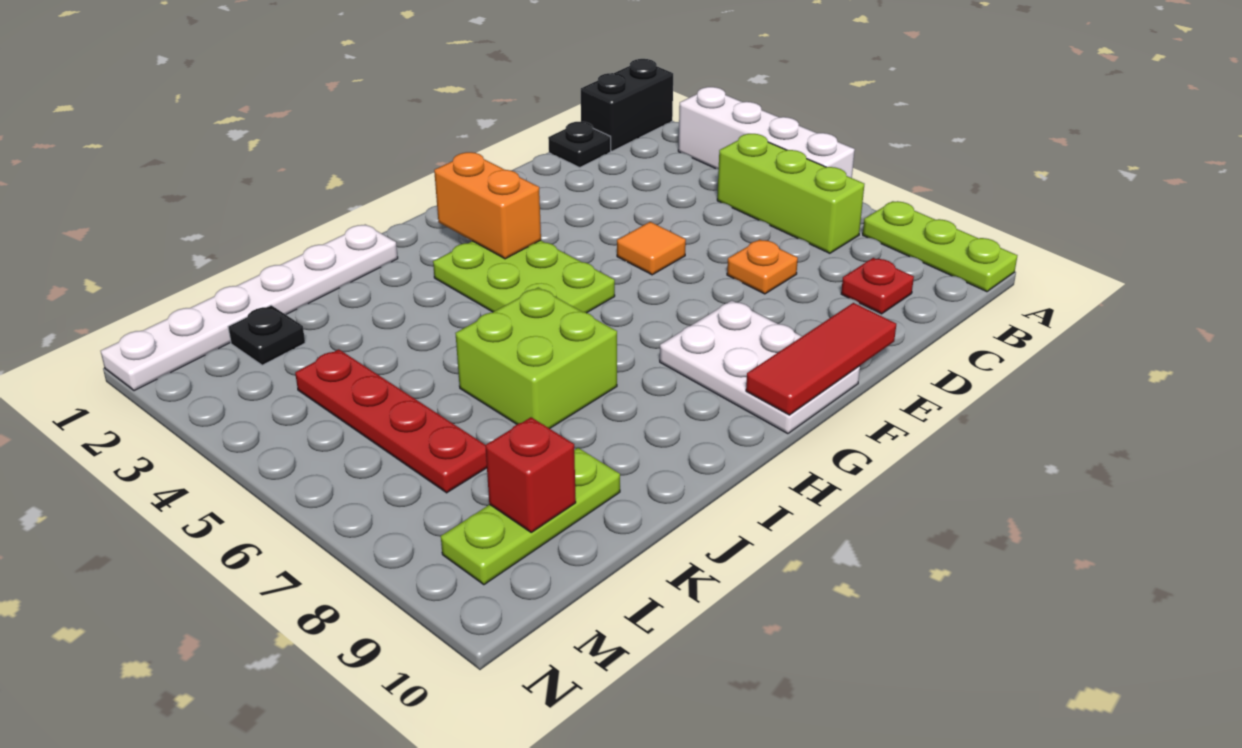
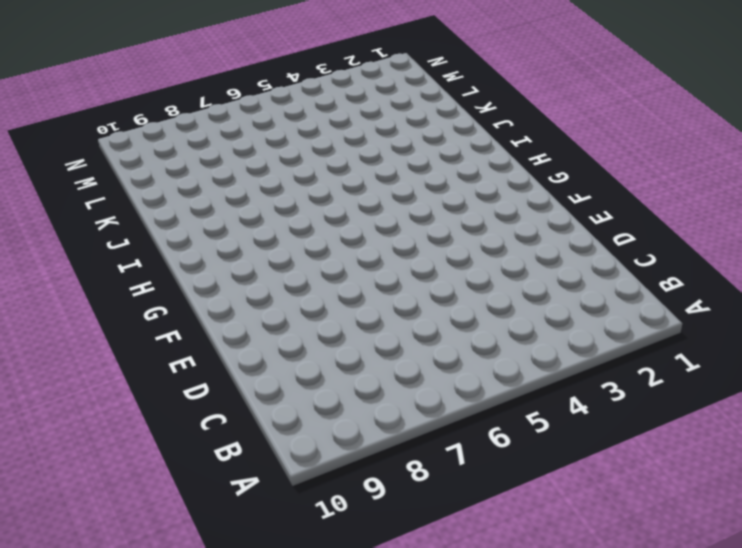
none -> black brick A1:B1 level 1
none -> white brick A3:A6 level 1
none -> lime plate A8:A10 level 1

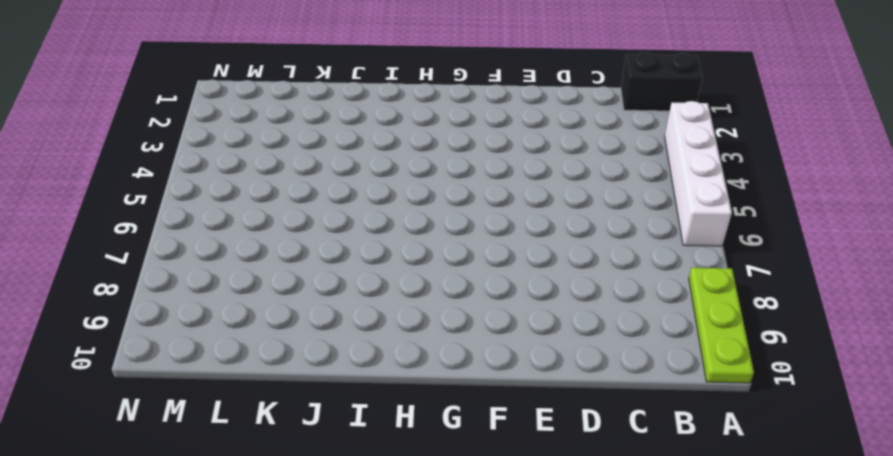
none -> lime brick B5:B7 level 1
none -> black plate C1 level 1
none -> red plate C9 level 1

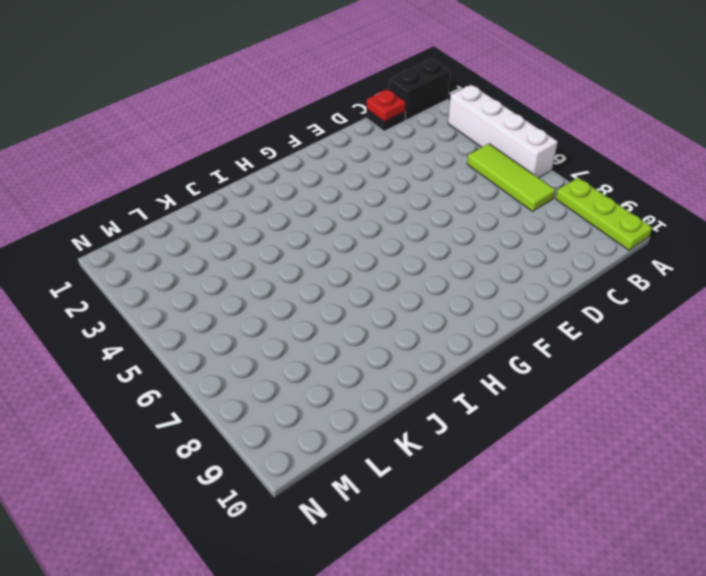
lime tile B5:B7 level 1 -> lime brick B5:B7 level 1
red plate C1 level 2 -> red plate C9 level 1
none -> orange plate D7 level 1
none -> orange tile E5 level 1
none -> white plate F8:G10 level 1

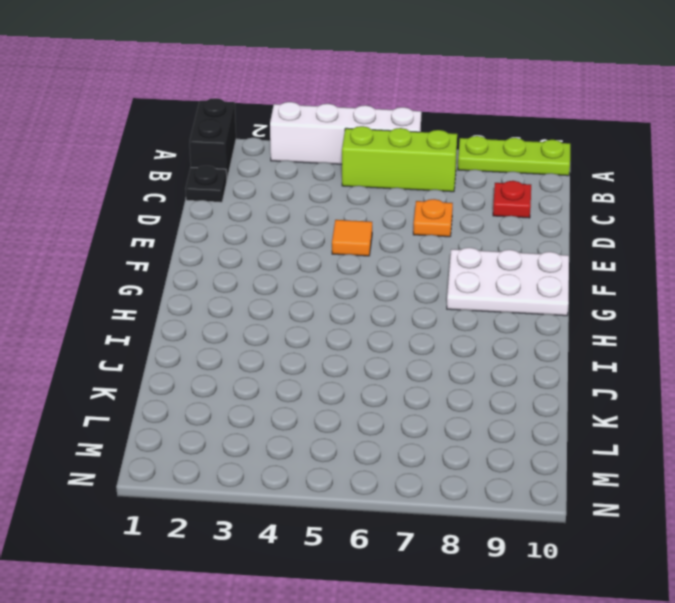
none -> lime plate G3:H5 level 1
none -> white plate I1:N1 level 1
none -> lime brick I6:J7 level 1

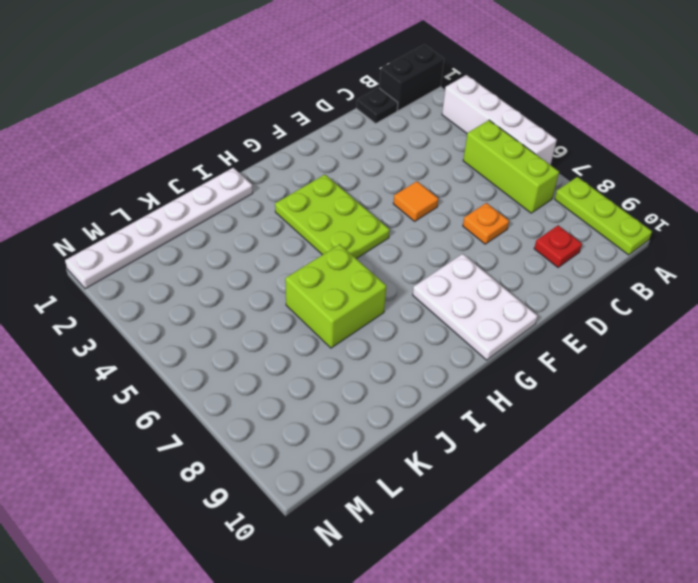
none -> lime plate K9:M9 level 1
none -> black plate L2 level 1
none -> red plate L4:L7 level 1

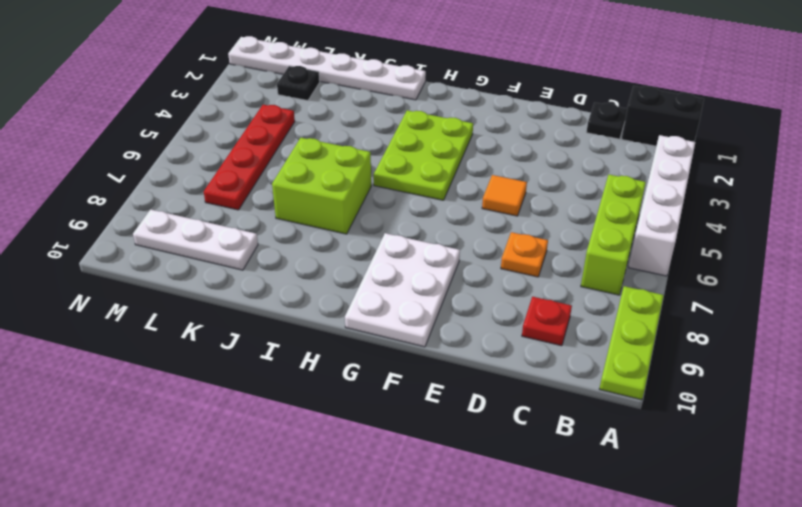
white plate K9:M9 level 1 -> lime plate K9:M9 level 1
none -> red tile E10:G10 level 2
none -> orange brick G2:G3 level 2
none -> red brick L9 level 2

